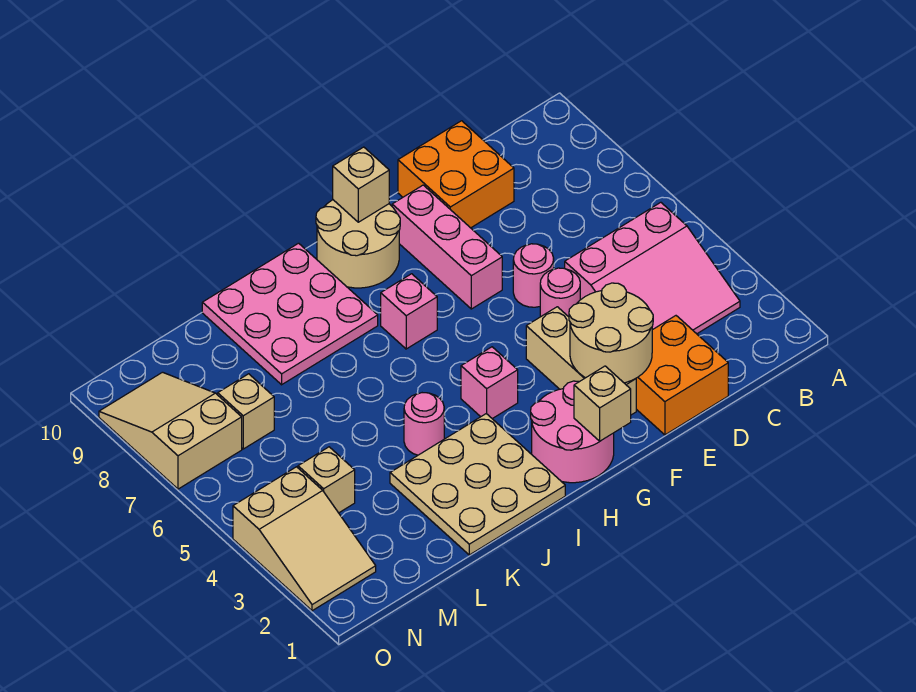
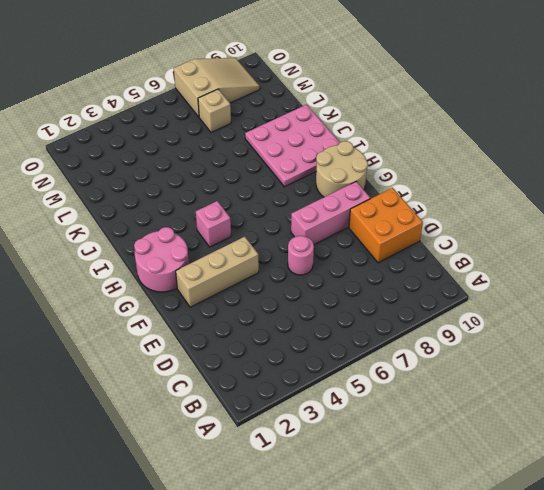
none -> pink slope B3:D5 level 1 top 5
none -> orange brick D1:E2 level 1
none -> pink round brick E5 level 1

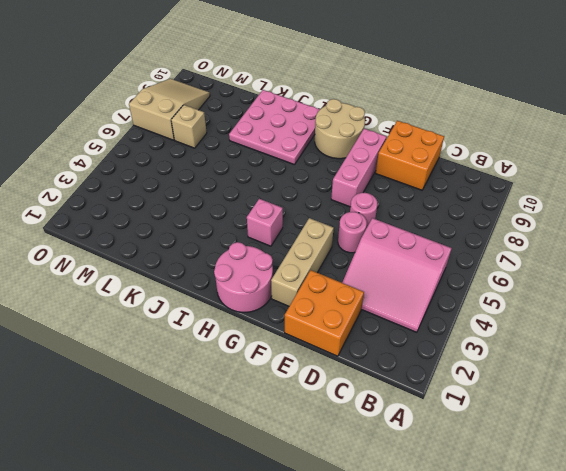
none -> pink brick H7 level 1
none -> tan plate I1:K3 level 1
none -> pink round brick J4 level 1

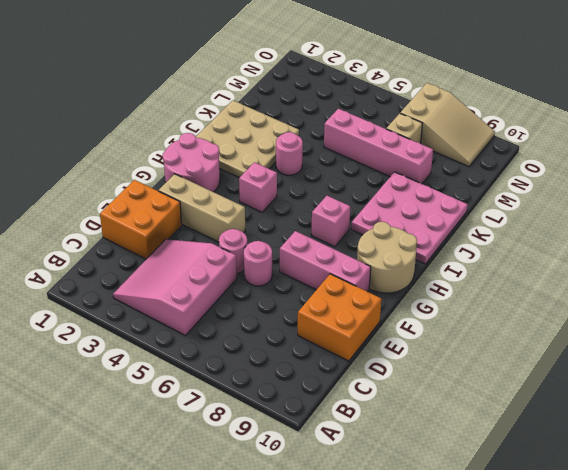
pink brick L5:L8 level 1 -> none
none -> tan brick M4 level 1
none -> tan slope N2:O4 level 1 top 4
none -> tan round brick E2:F3 level 2

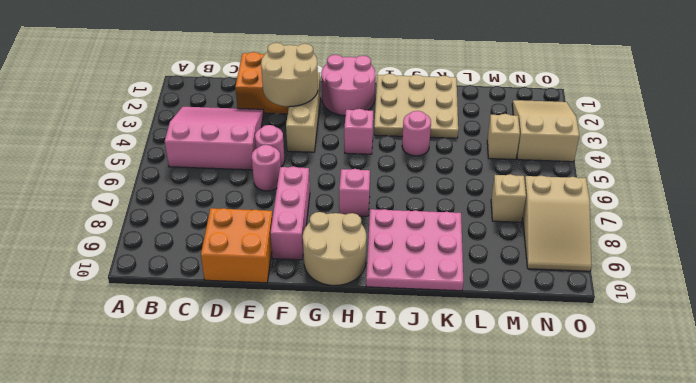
none -> tan brick G1 level 2
none -> tan brick G10 level 2

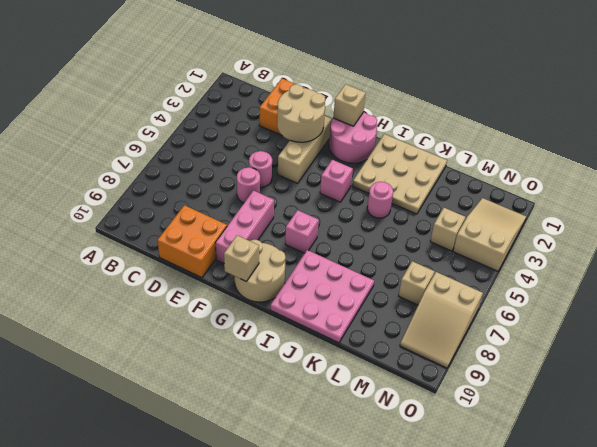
none -> pink slope B3:D5 level 1 top 5

